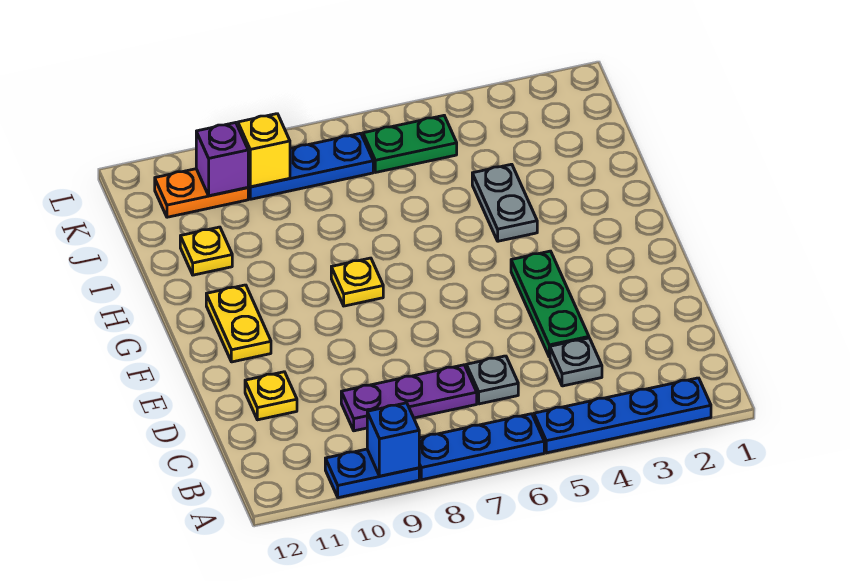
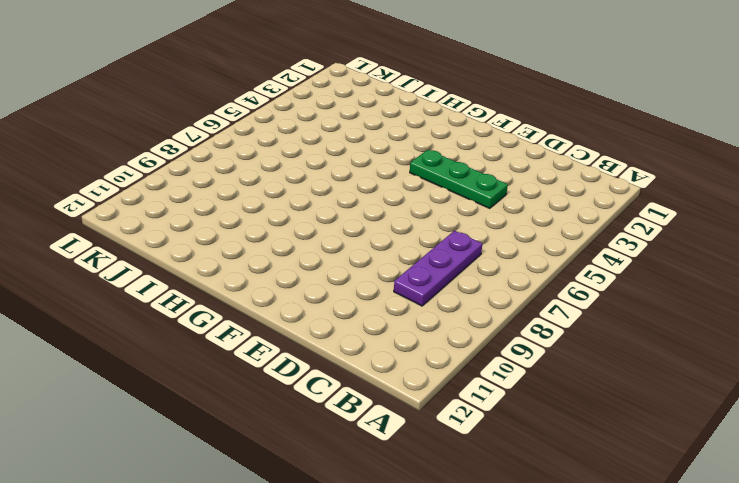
none -> blue plate A2:A5 level 1
none -> blue plate A6:A8 level 1
none -> blue plate A9:A10 level 1

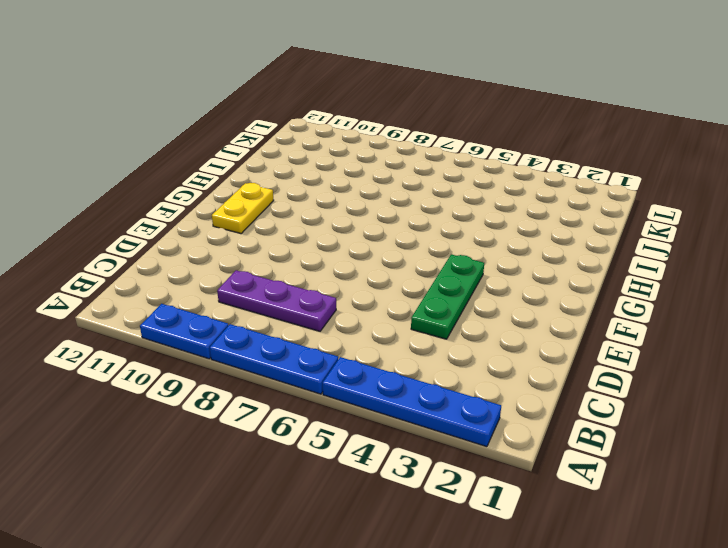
none -> grey plate C4 level 1
none -> grey plate C6 level 1
none -> yellow plate D11 level 1

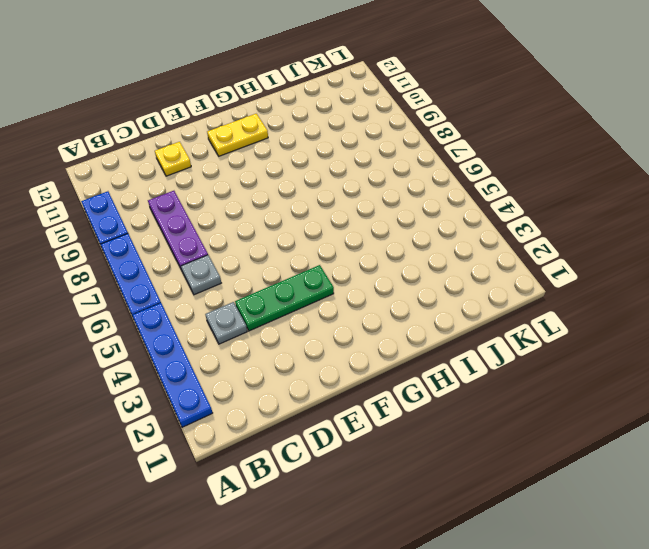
none -> yellow plate G8 level 1
none -> grey plate H4:I4 level 1
none -> yellow plate I11 level 1

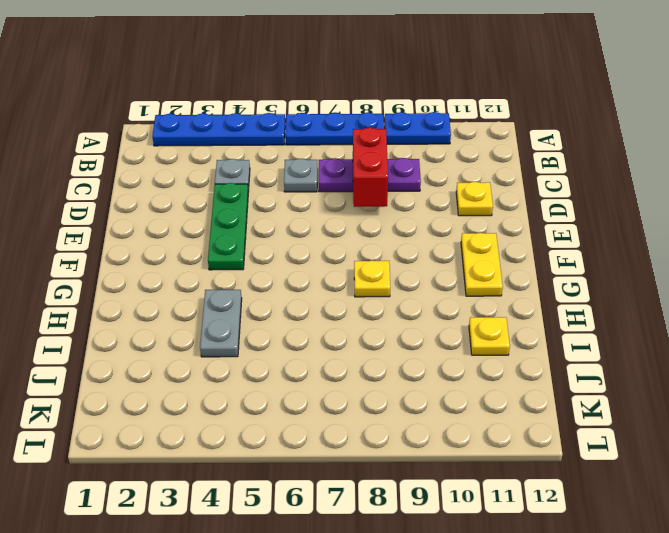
red brick C8:D8 level 2 -> none
none -> green plate K5:K6 level 1
none -> blue plate K7:K9 level 1
none -> orange plate K10:K11 level 1

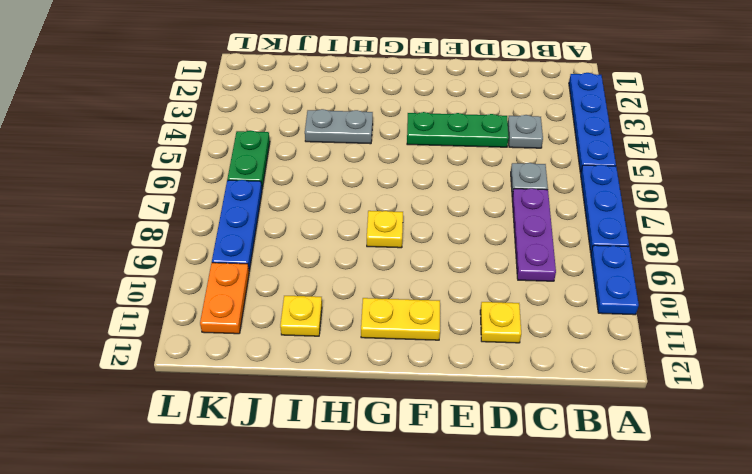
none -> blue brick A9 level 2
none -> yellow brick K9 level 2
none -> purple brick K10 level 2

